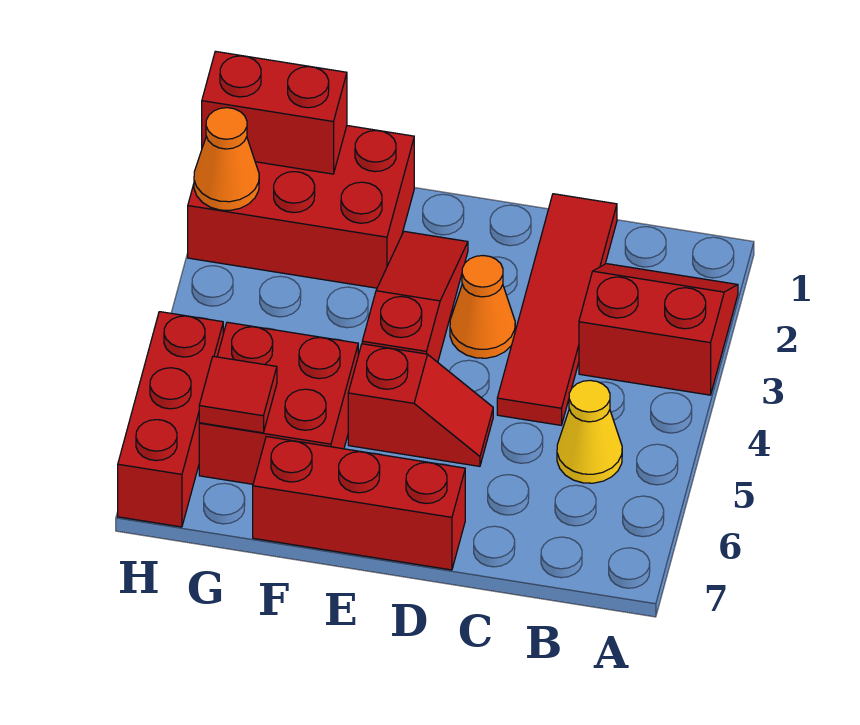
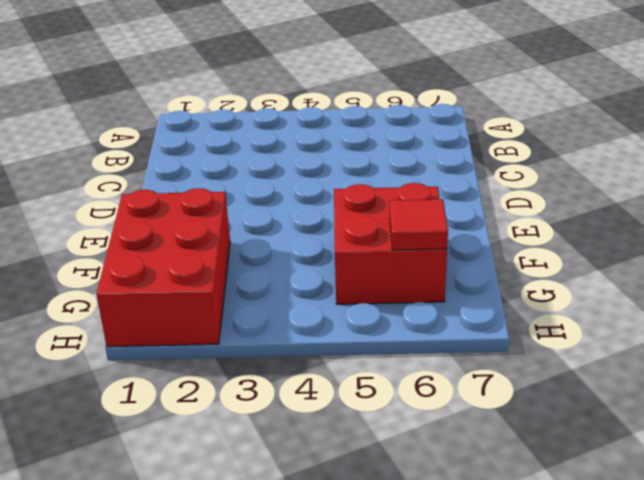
none -> red slope A2:B3 level 1 top 3
none -> yellow cone B5 level 1
none -> red tile C1:C4 level 1

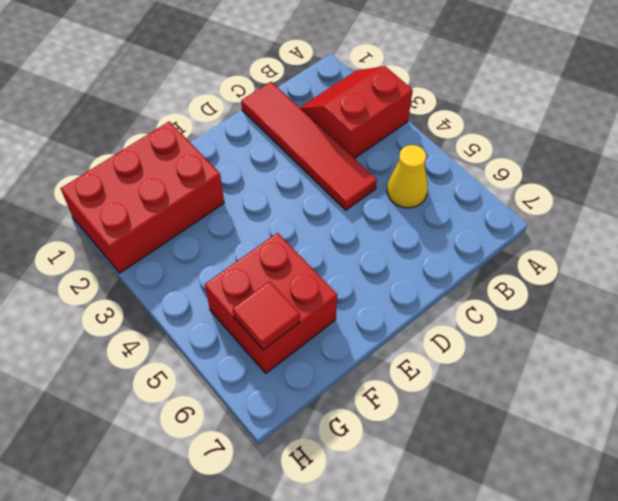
none -> orange cone D3 level 1
none -> red slope D5:E5 level 1 top E
none -> red brick D7:F7 level 1

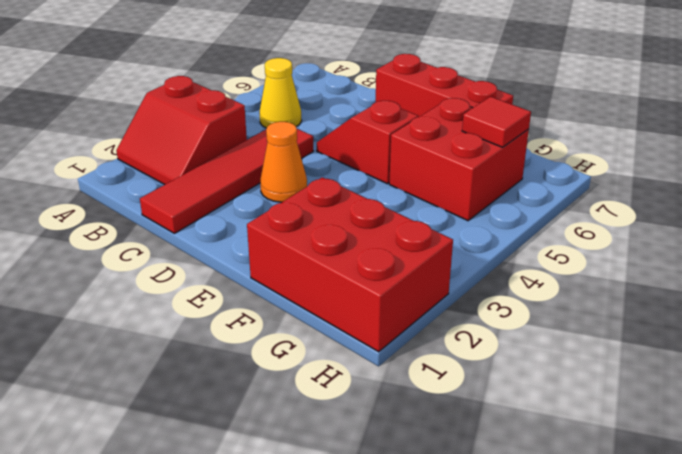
none -> red slope E2:E4 level 1 top 4
none -> red brick H5:H7 level 1
none -> red brick G1:H1 level 2

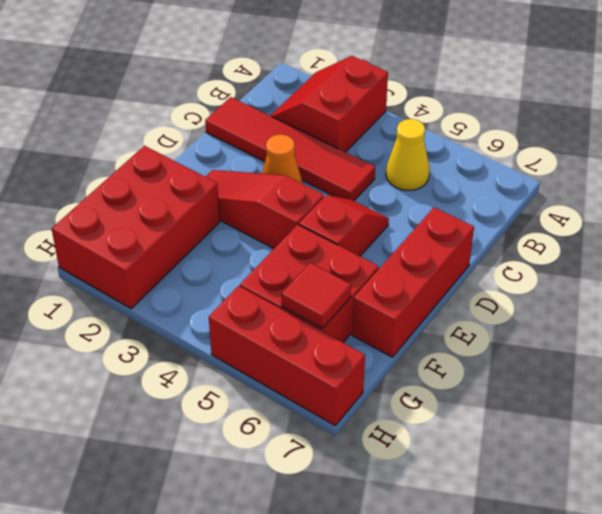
none -> red brick G1:H1 level 2
none -> orange cone H2 level 2

